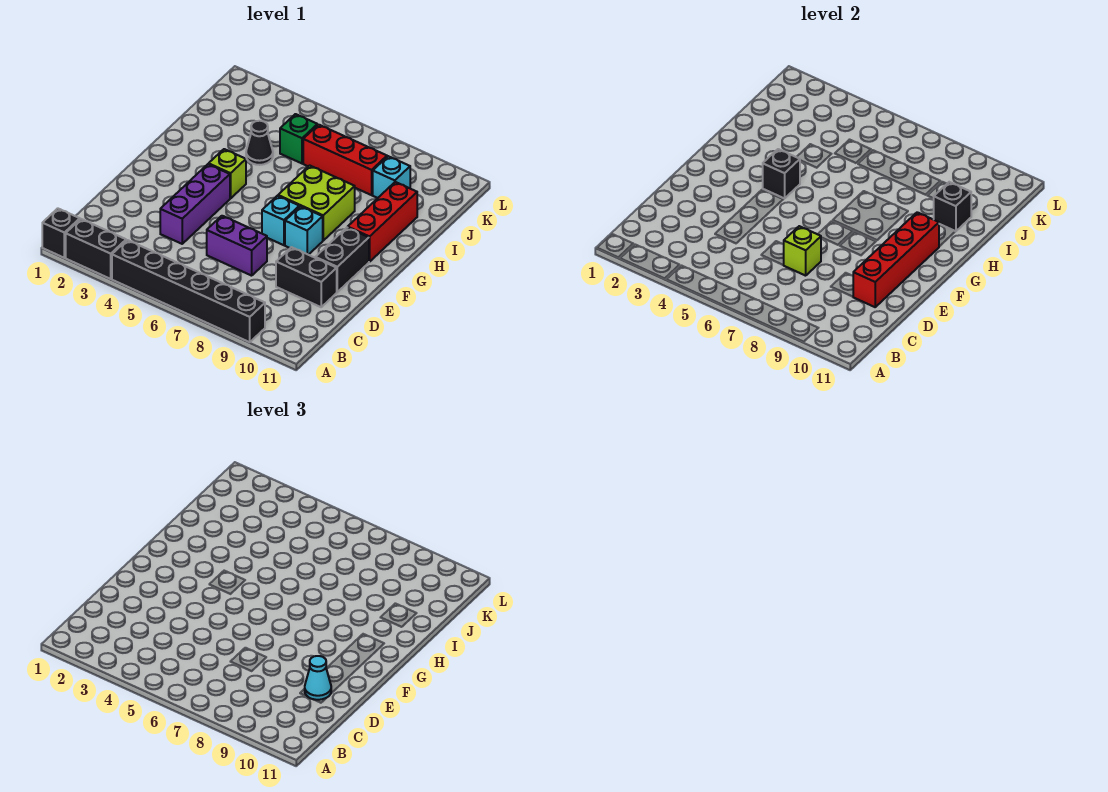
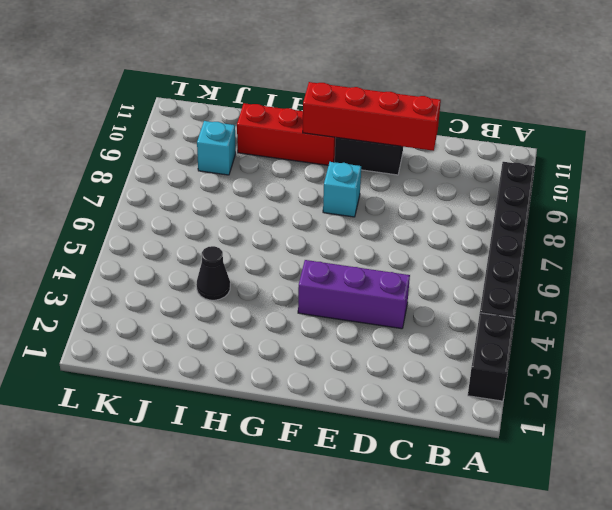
none -> black brick A1 level 1
none -> purple brick D6:D7 level 1
none -> black brick D9:D10 level 1

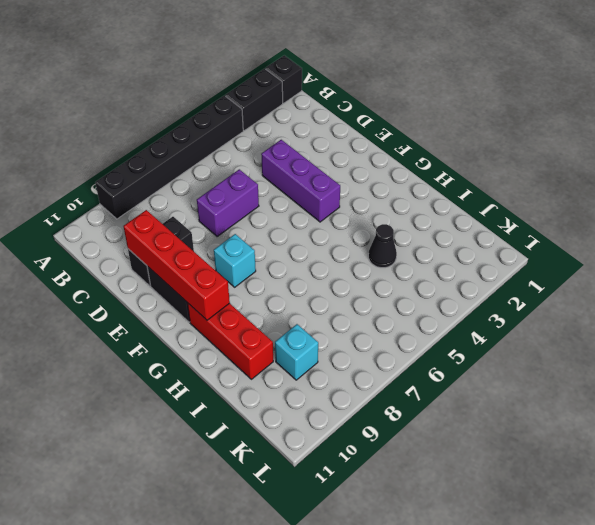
none -> cyan brick F7 level 1
none -> lime brick G4 level 1
none -> lime brick G7:H8 level 1

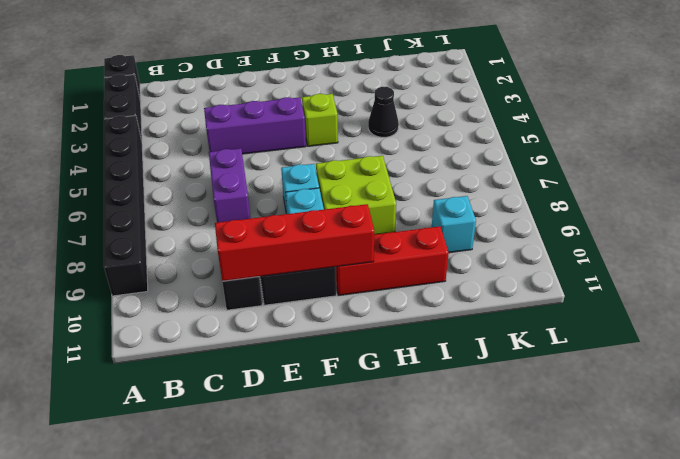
none -> green brick J5 level 1
none -> red brick J6:J8 level 1
none -> lime brick D7 level 2

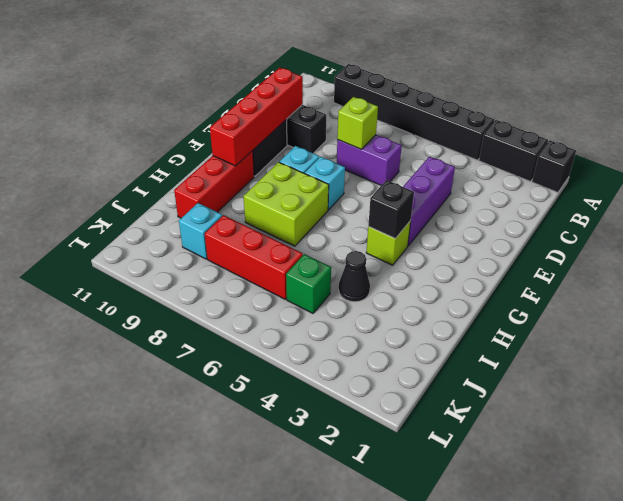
none -> black brick I10 level 2
none -> cyan cone D10 level 3

